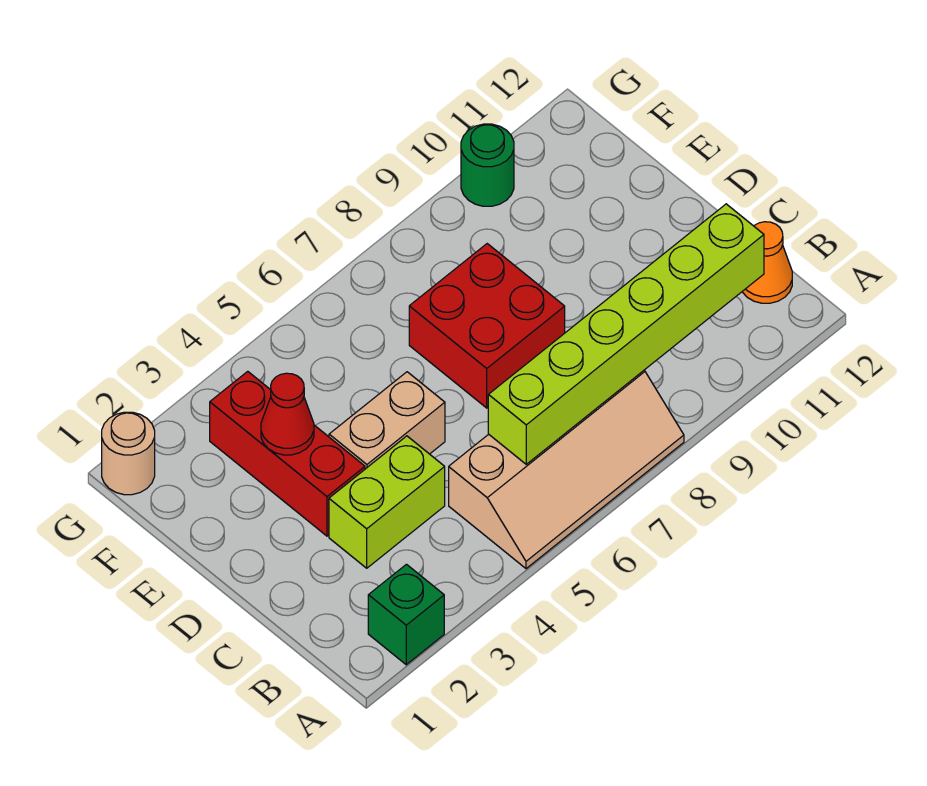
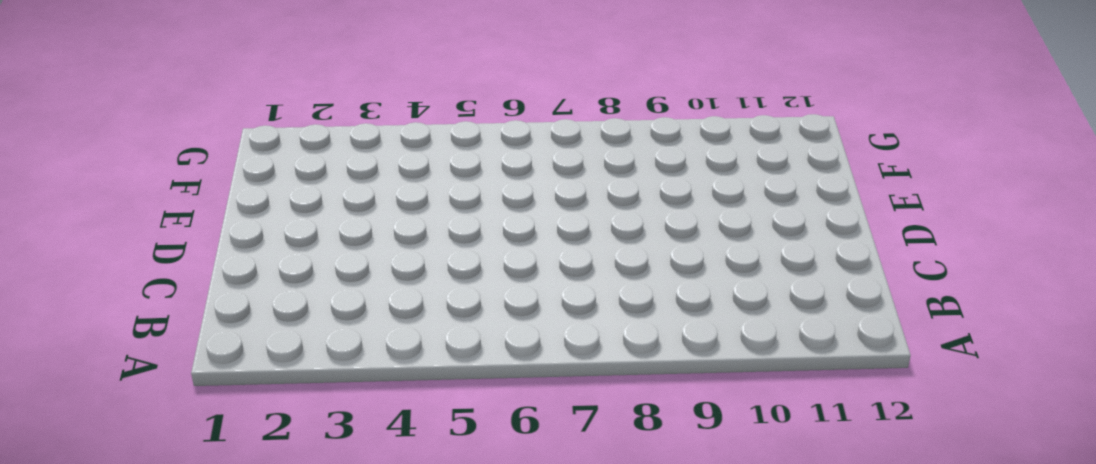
none -> green brick A2 level 1
none -> tan slope A5:B8 level 1 top B

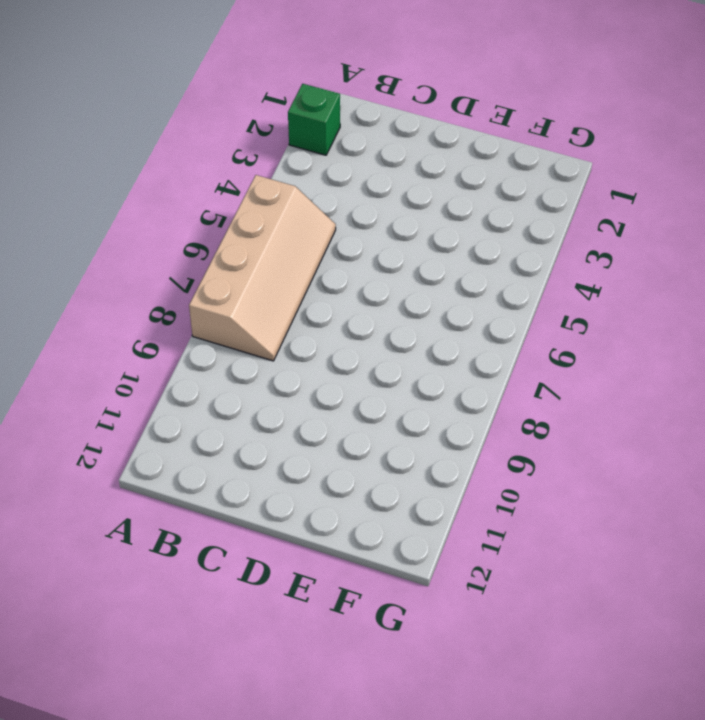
tan slope A5:B8 level 1 top A -> tan slope A5:B8 level 1 top B
none -> orange cone B12 level 1
none -> lime brick C3:C4 level 1

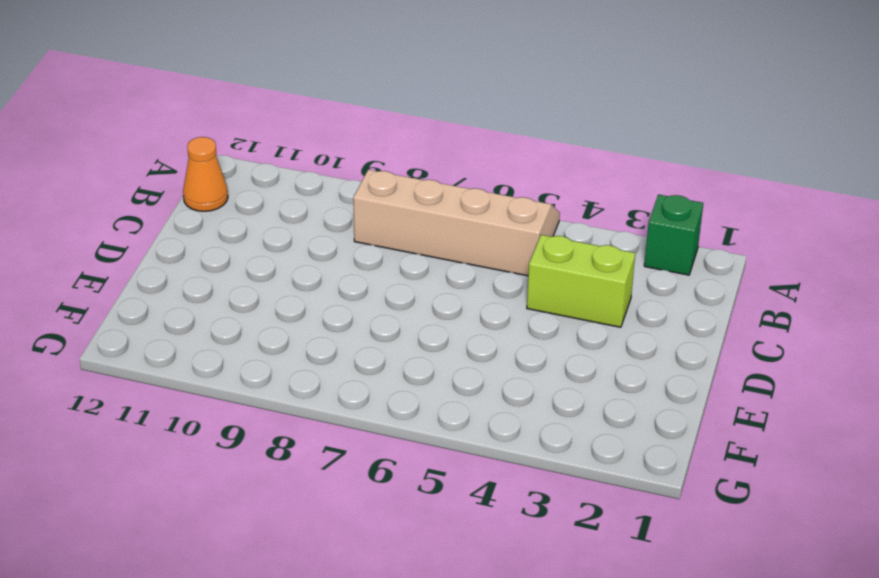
none -> red brick D3:F3 level 1
none -> tan brick D4:D5 level 1

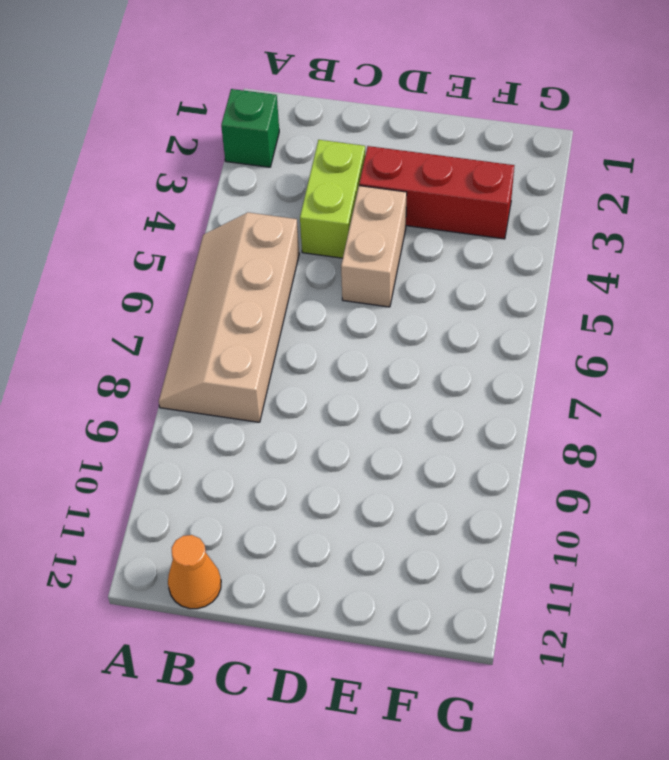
none -> red brick D7:E8 level 1
none -> tan round brick G1 level 1

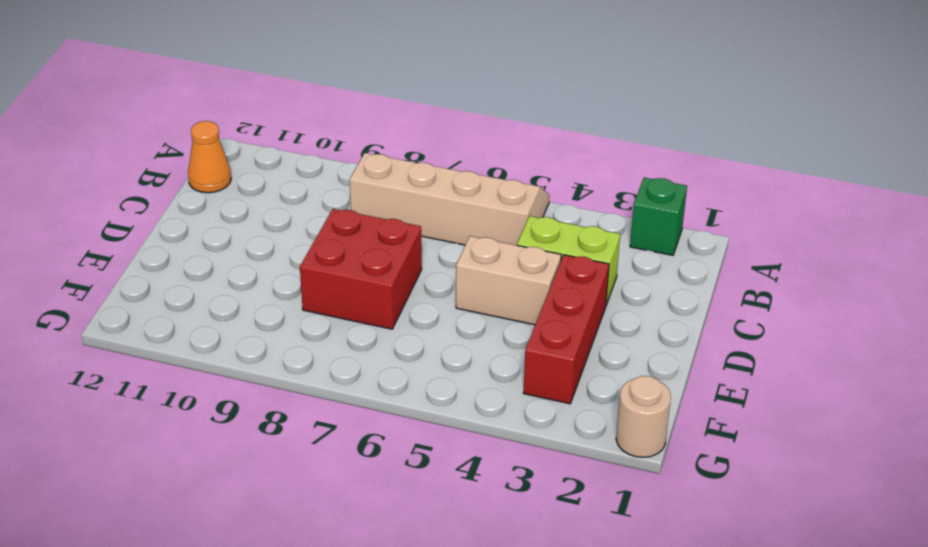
none -> green round brick G10 level 1
none -> lime brick B6:B11 level 2

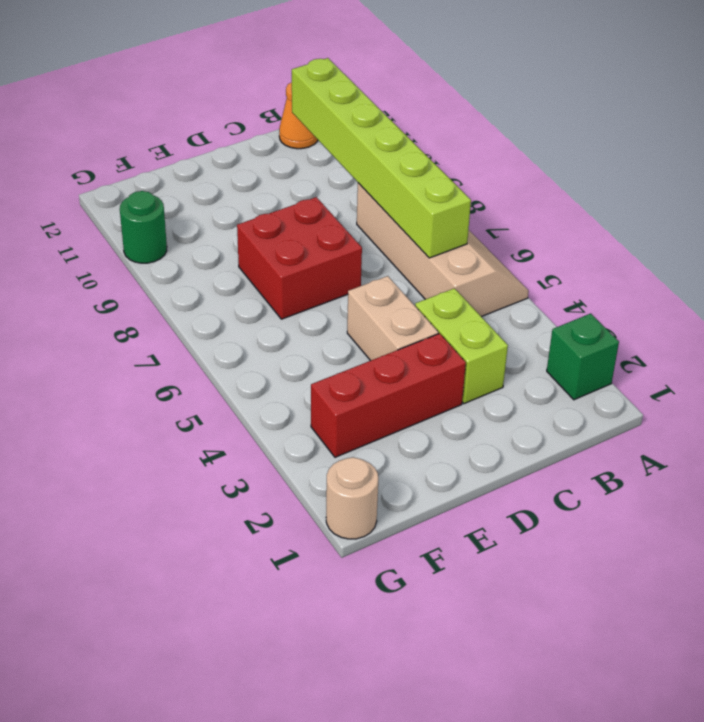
none -> red cone E3 level 2

